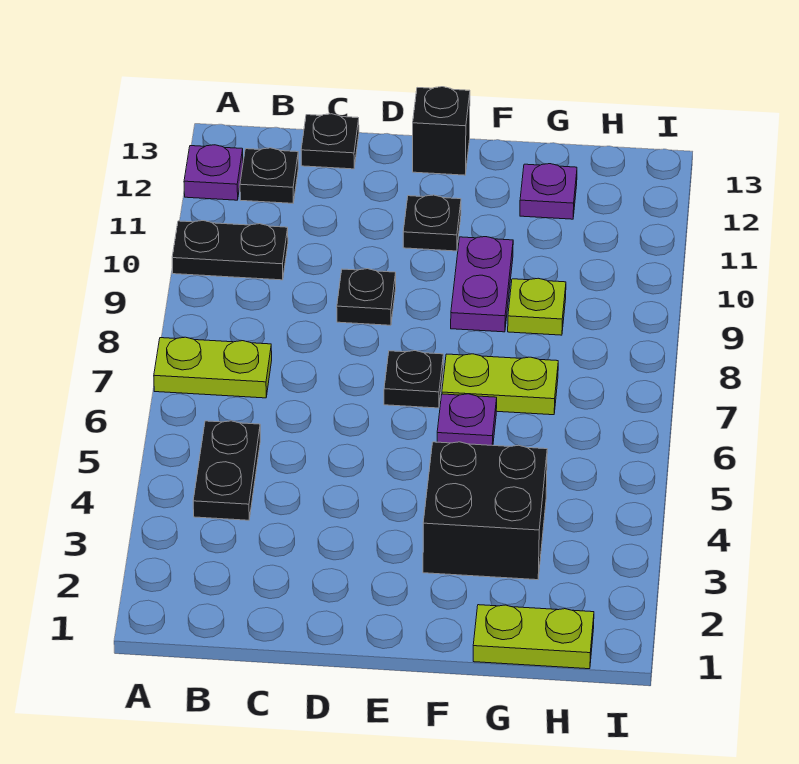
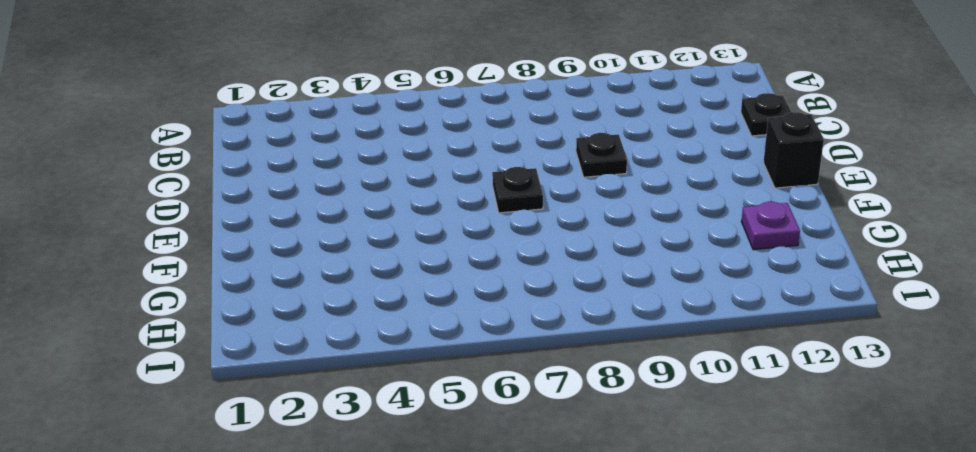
none -> lime plate A7:B7 level 1
none -> black plate A10:B10 level 1
none -> purple plate A12 level 1

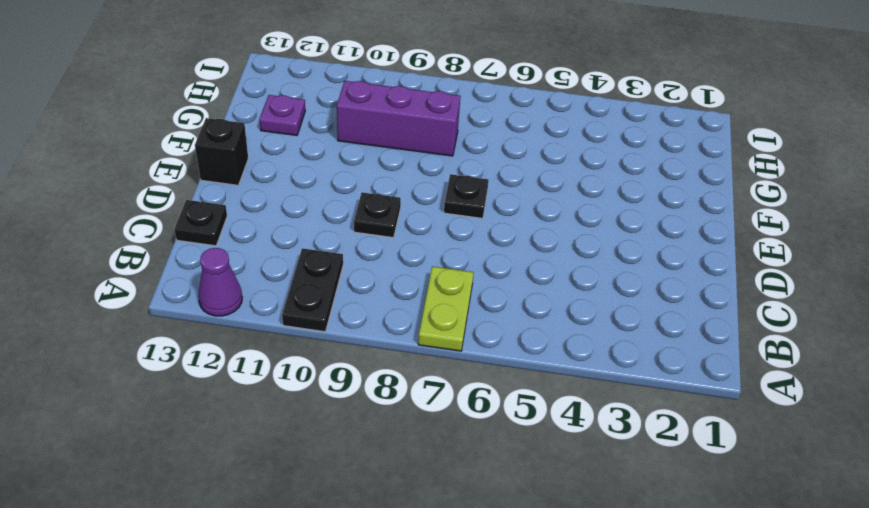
purple cone A12 level 1 -> purple plate A12 level 1
purple brick G8:G10 level 1 -> lime plate G9 level 1
none -> black plate B4:B5 level 1
none -> black plate B12 level 1
none -> black plate E11 level 1

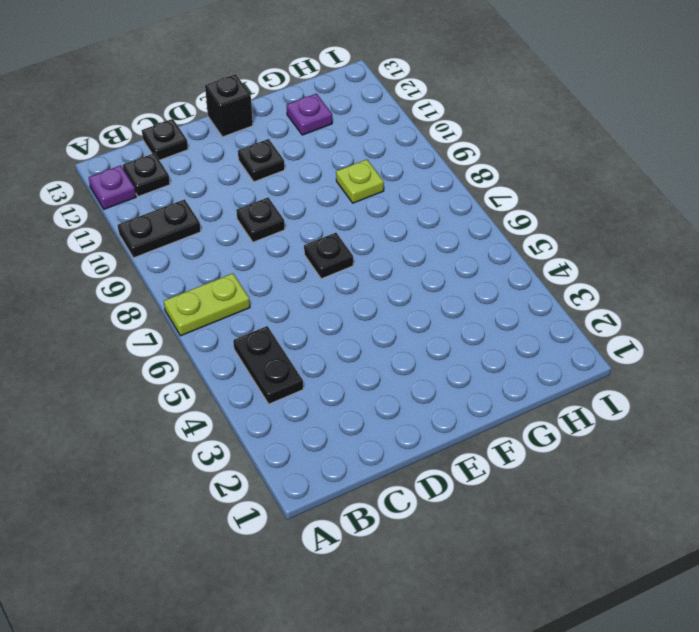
none -> black brick F3:G4 level 1
none -> purple plate F6 level 1
none -> lime plate F7:G7 level 1

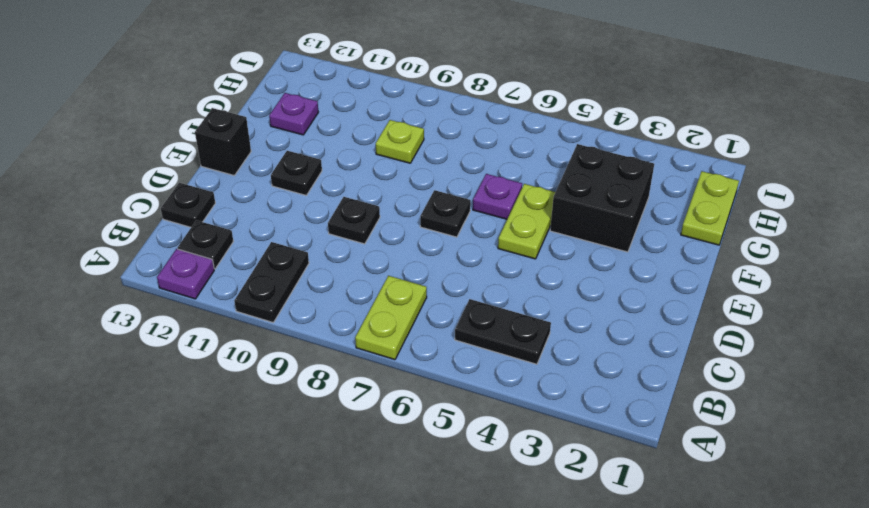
lime plate E5:F5 level 1 -> lime plate F7:G7 level 1
none -> purple plate F9:F10 level 1

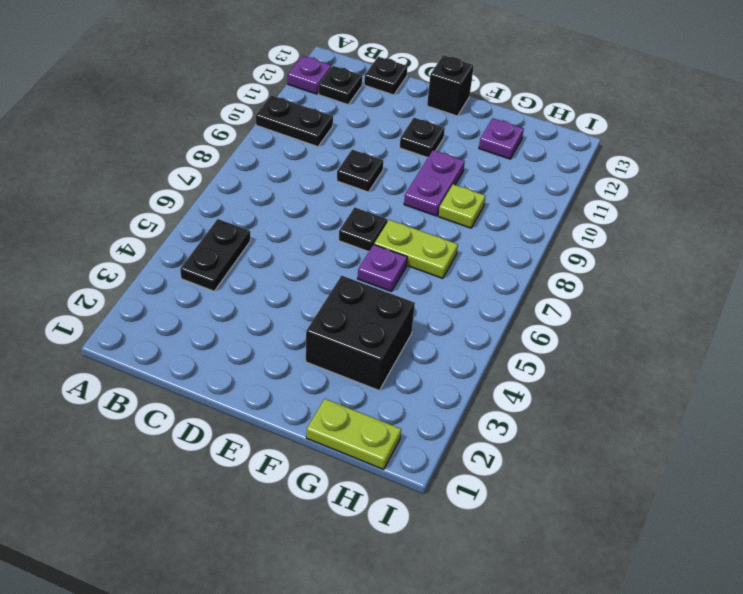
none -> lime plate A7:B7 level 1

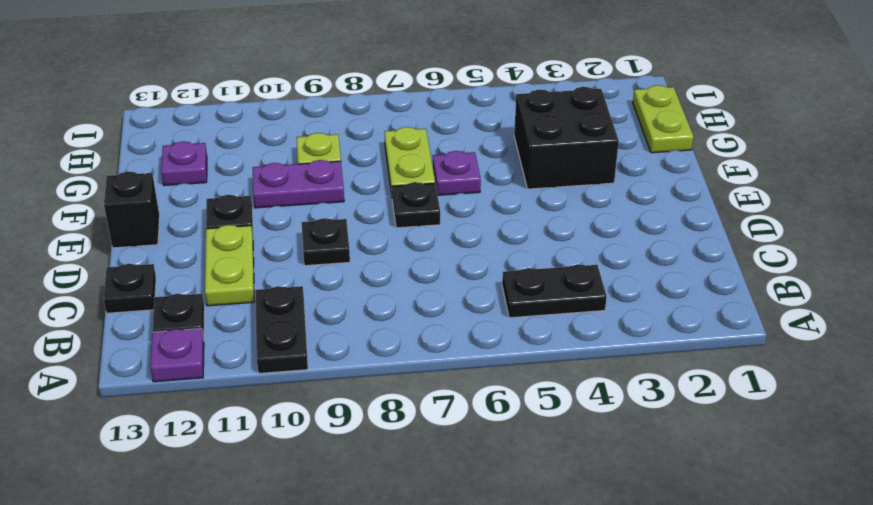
lime plate C11:D11 level 1 -> lime plate A7:B7 level 1

